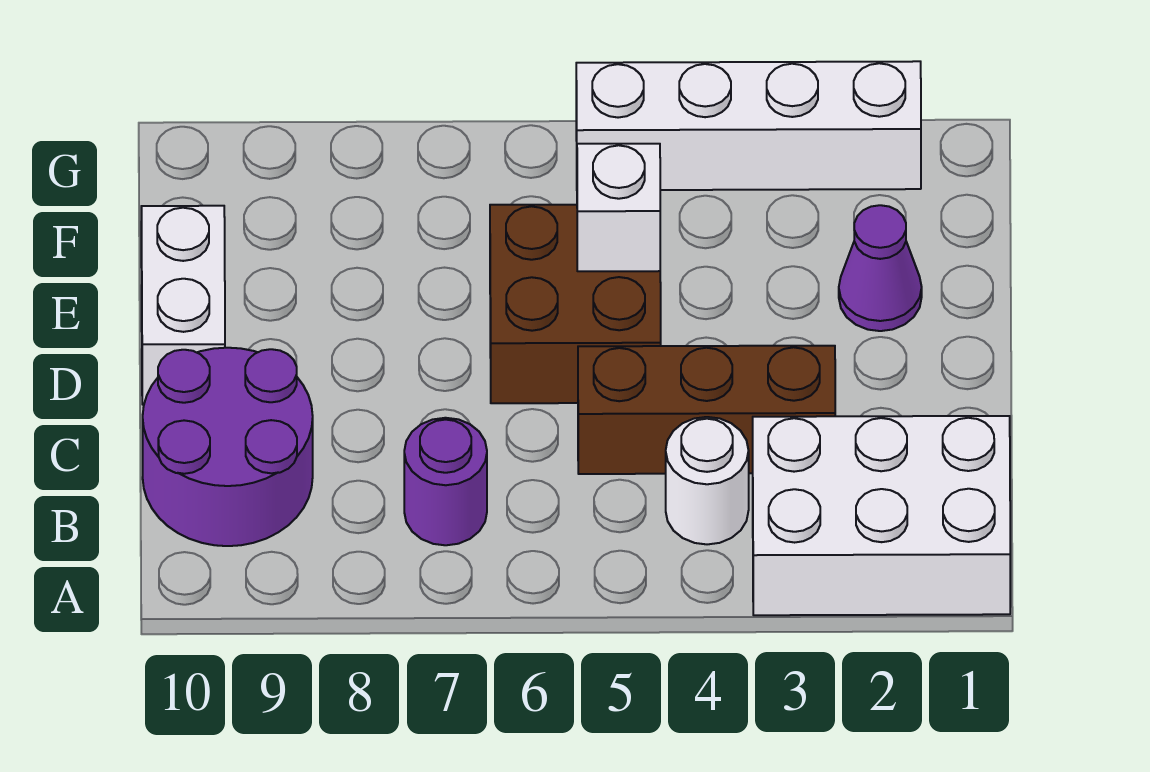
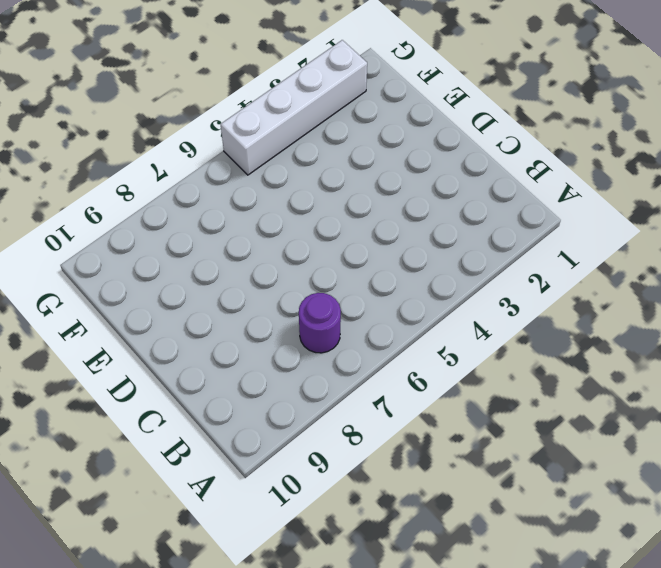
none -> white brick A1:B3 level 1
none -> white round brick B4 level 1

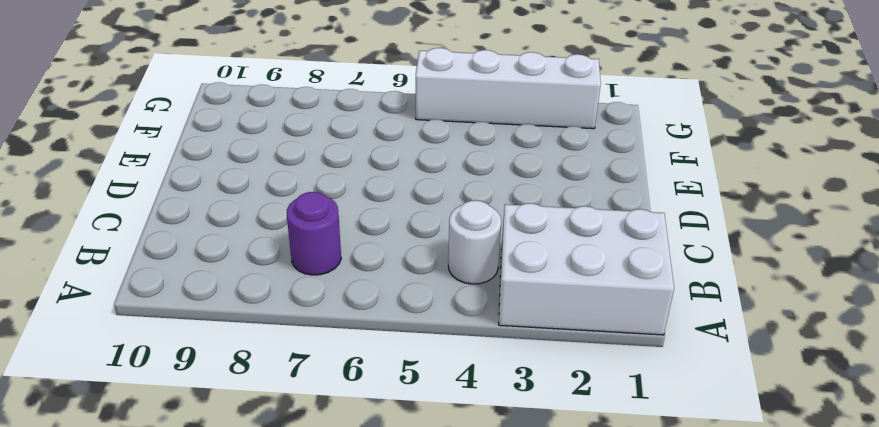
none -> purple round brick B9:C10 level 1
none -> brown brick C3:C5 level 1

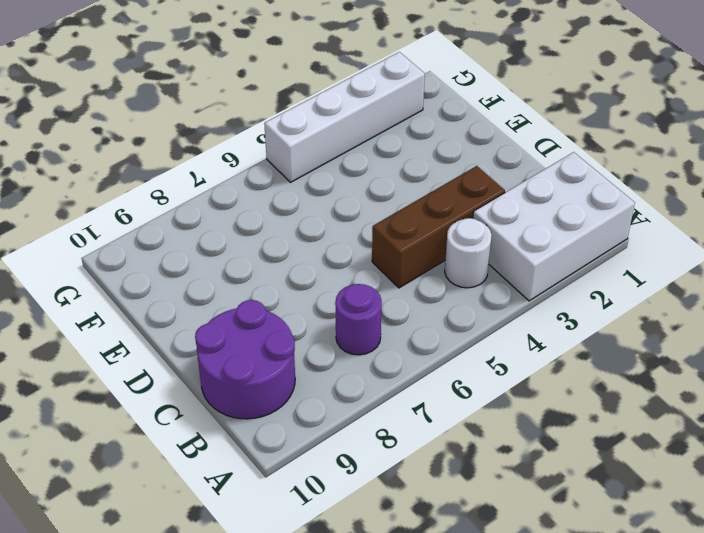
none -> brown brick D5:E6 level 1
none -> white brick D10:E10 level 1

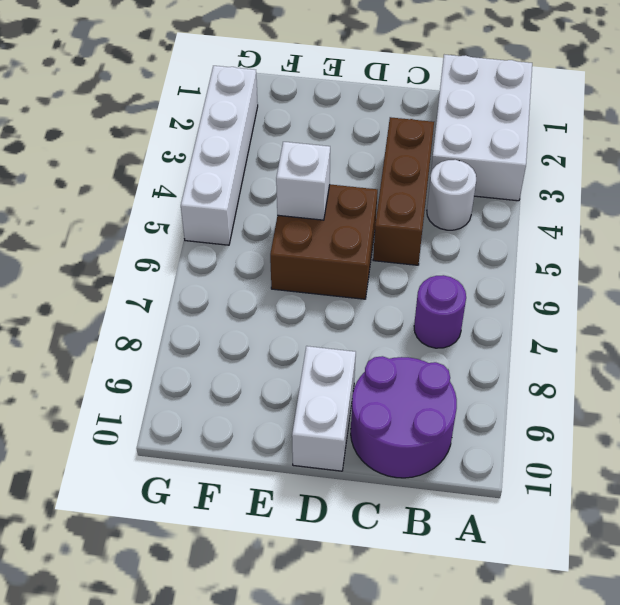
white brick D9:D10 level 1 -> white brick D10:E10 level 1
none -> purple cone E2 level 1

